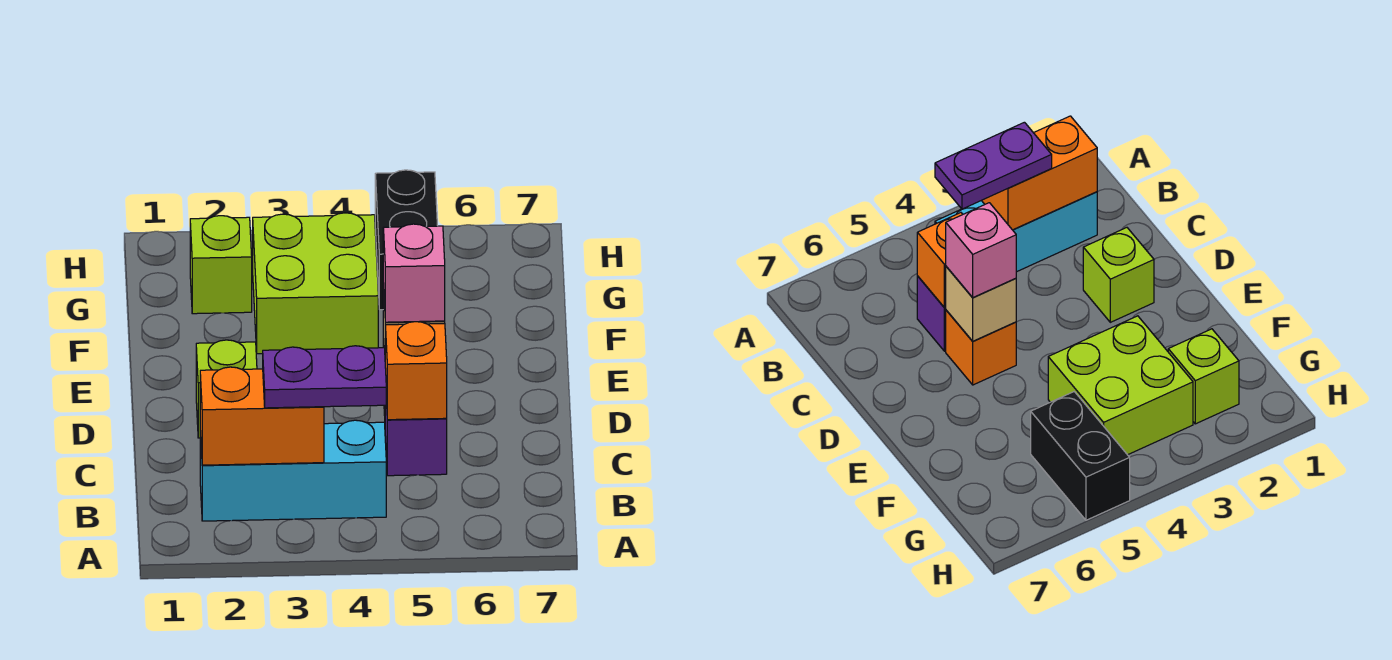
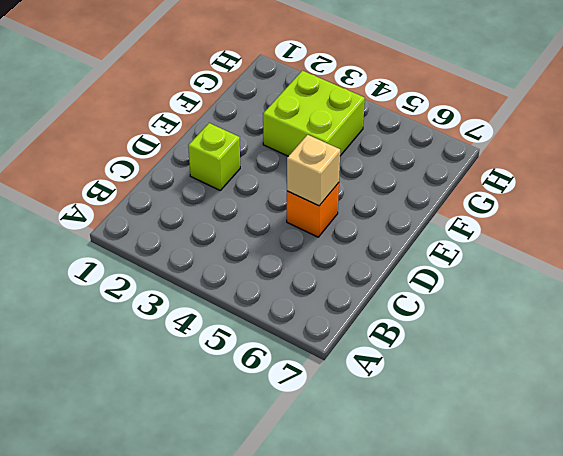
none -> cyan brick B2:B4 level 1
none -> purple brick C5 level 1
none -> lime brick G2 level 1

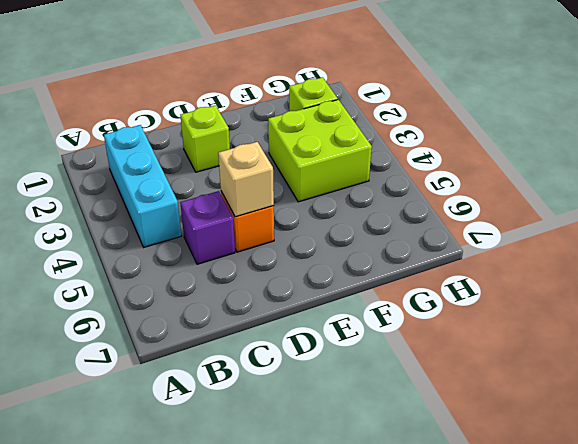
none -> black brick G5:H5 level 1
none -> orange brick B2:B3 level 2
none -> orange brick C5 level 2

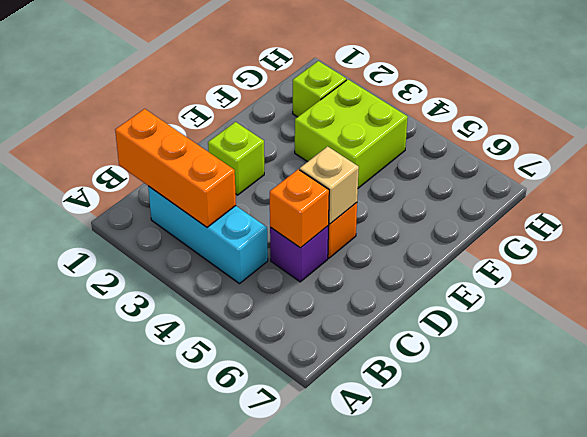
orange brick B1:B3 level 2 -> orange brick B2:B3 level 2
none -> black brick G5:H5 level 1
none -> purple plate B3:B4 level 3
none -> pink brick D5 level 3

